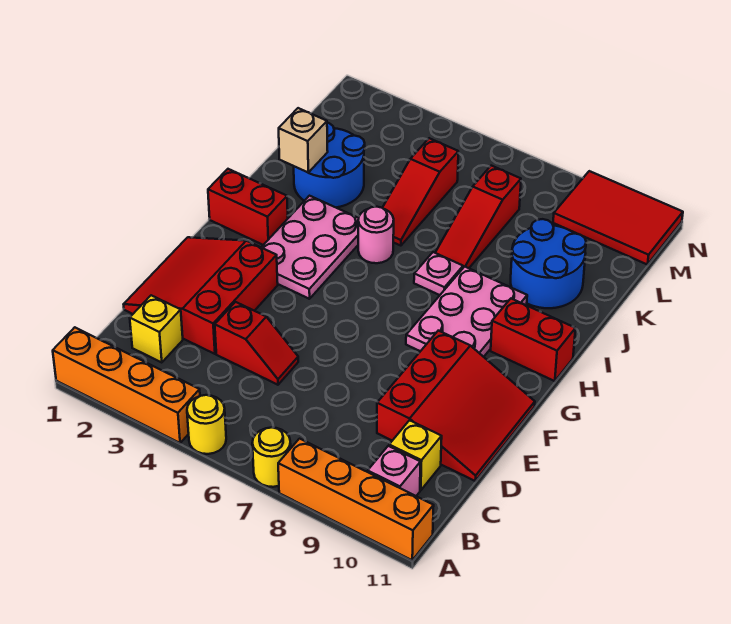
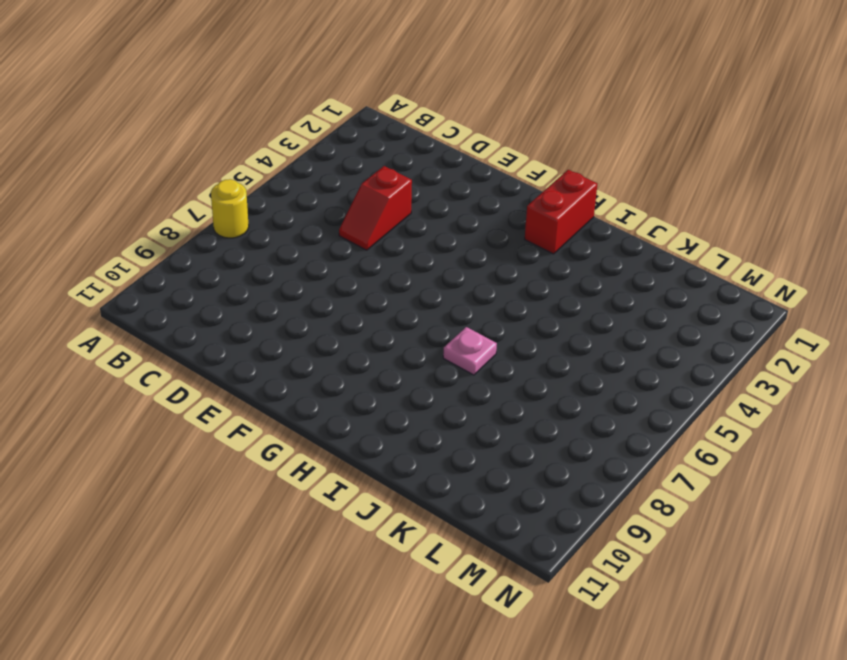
none -> orange brick A1:A4 level 1
none -> yellow round brick A5 level 1
none -> orange brick A8:A11 level 1

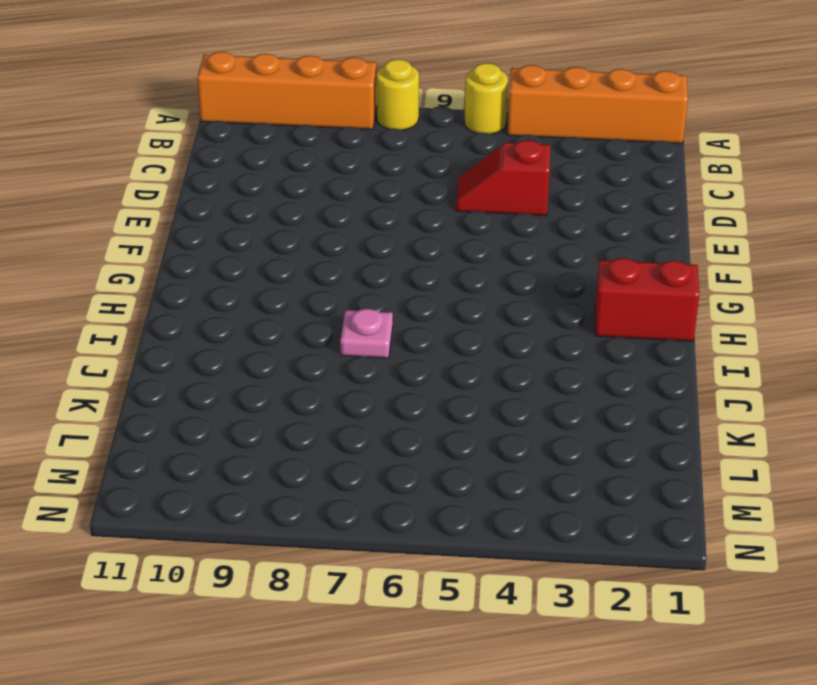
none -> pink brick B10 level 1
none -> yellow brick C2 level 1
none -> yellow brick C10 level 1

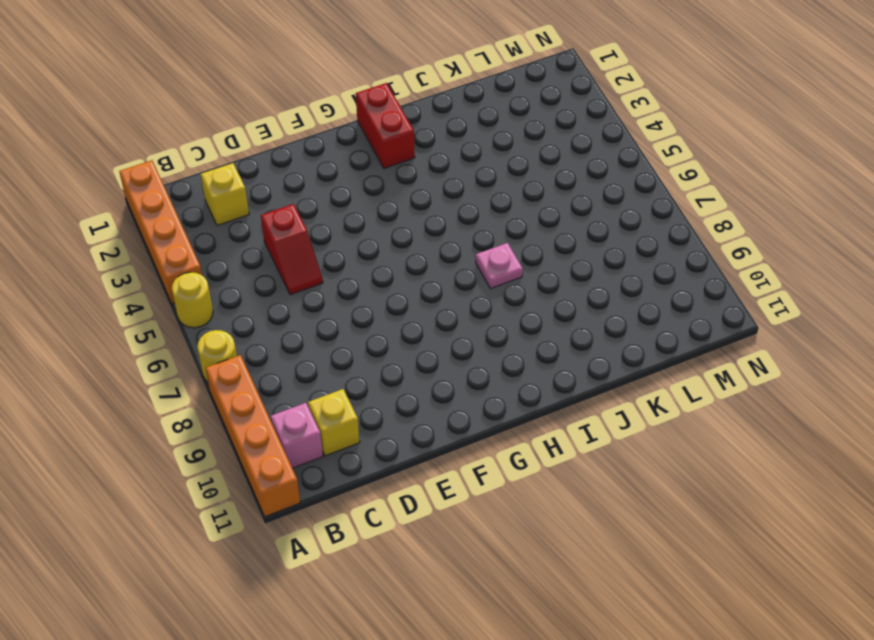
none -> red slope D1:F3 level 1 top 3
none -> red slope D9:F11 level 1 top 9
none -> pink plate G3:I4 level 1

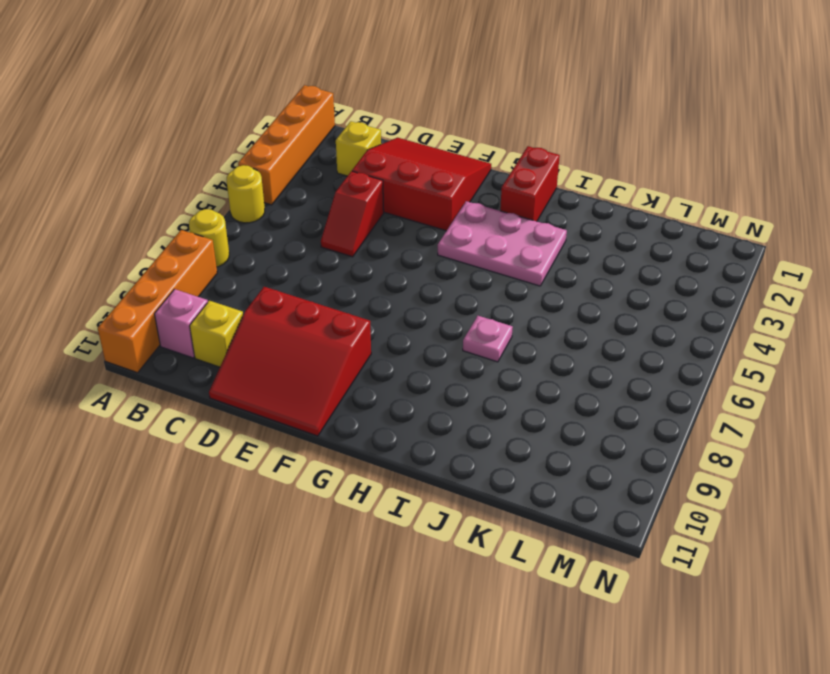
none -> pink plate G8:I9 level 1
none -> red brick H10:H11 level 1
none -> pink round brick I5 level 1

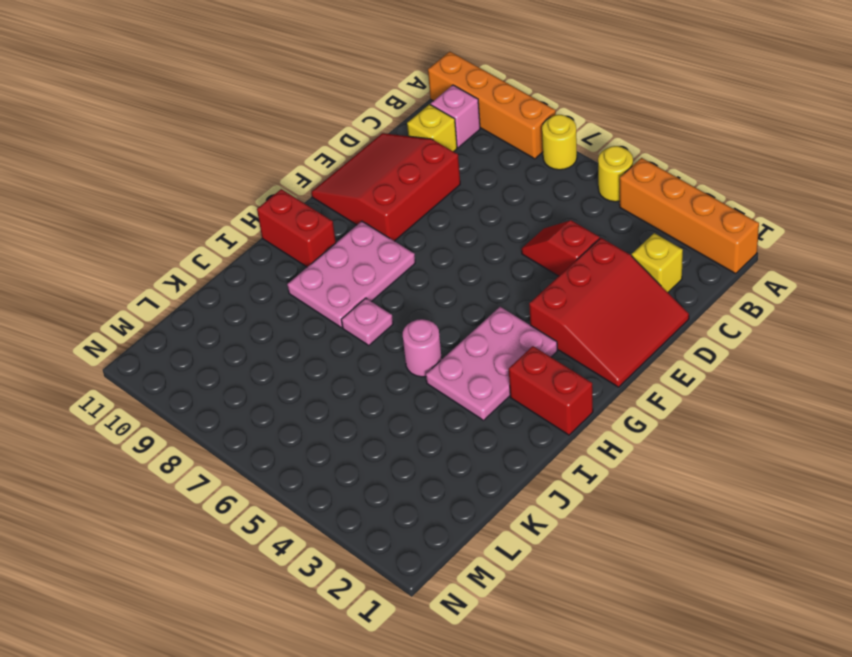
none -> blue round brick J2:K3 level 1
none -> red slope J5:L5 level 1 top L
none -> red slope J7:L7 level 1 top L

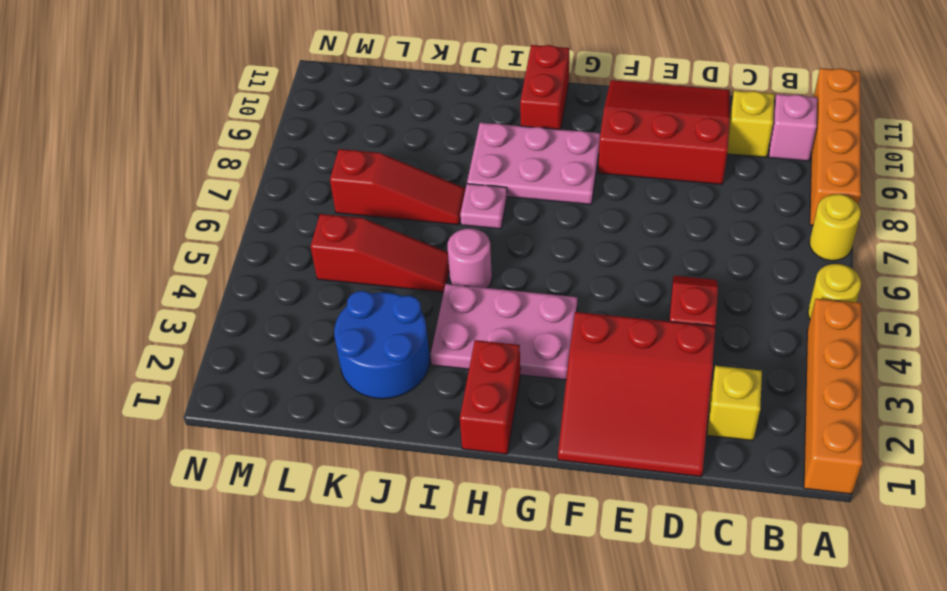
none -> blue round brick J9:K10 level 1
none -> red tile M9:N11 level 1
none -> tan brick J2 level 2

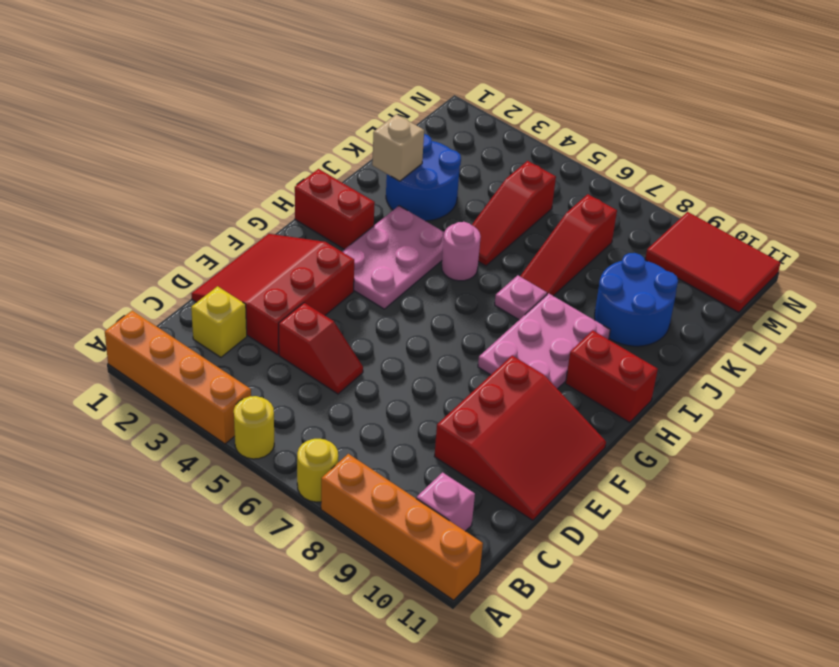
none -> yellow brick C10 level 1

